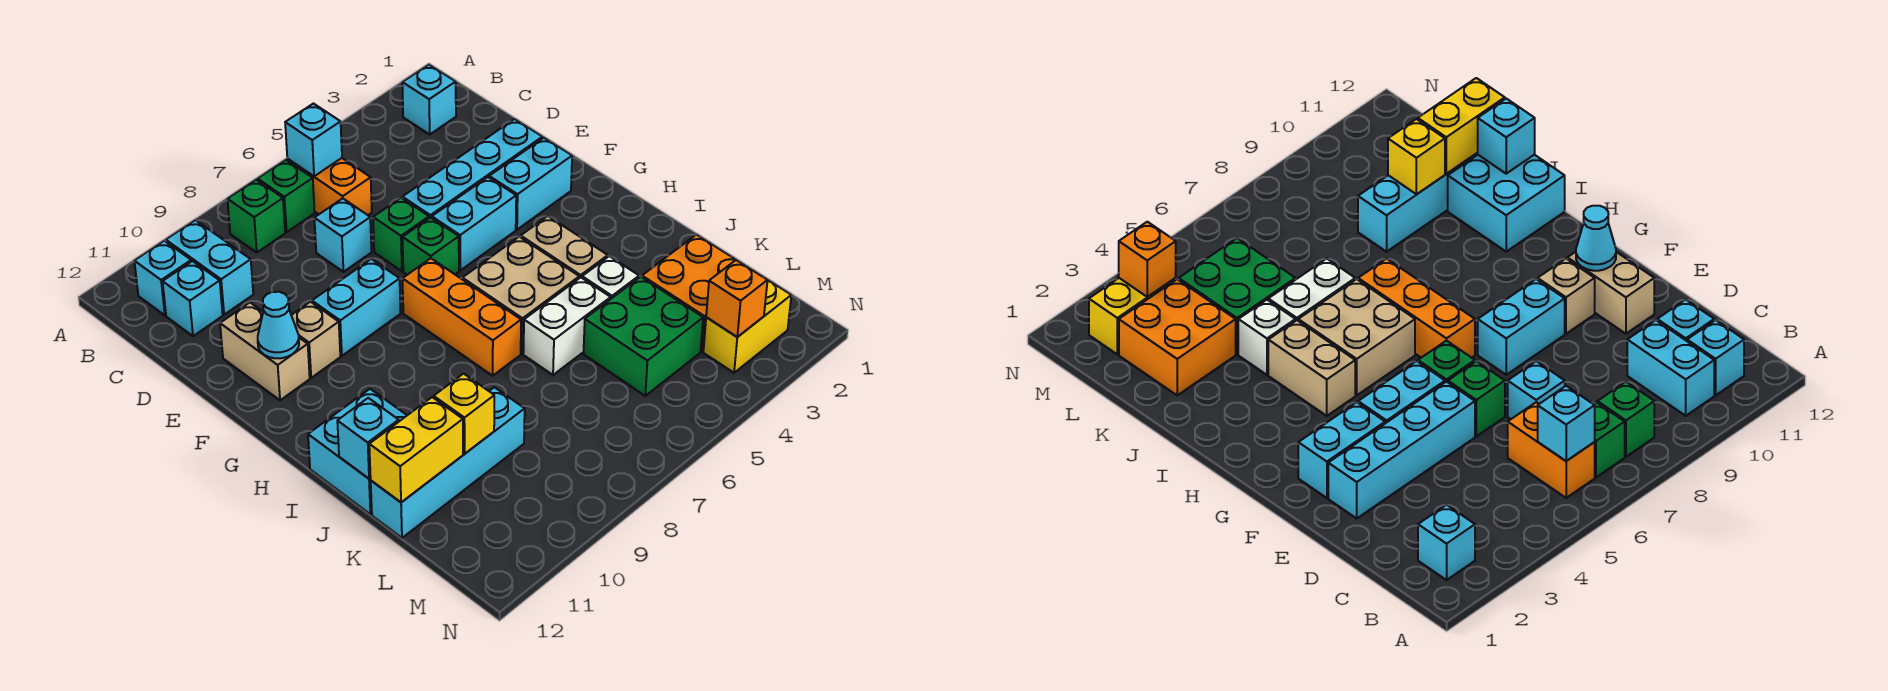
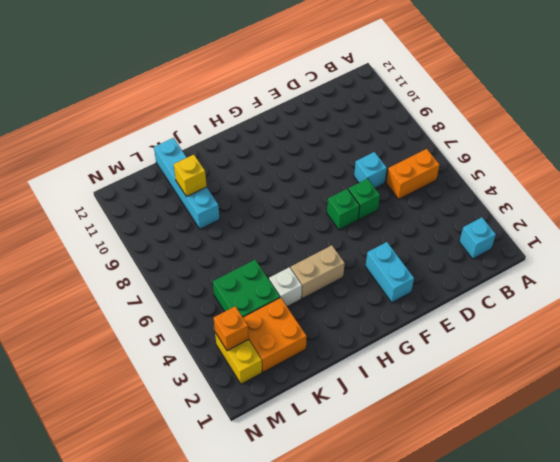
none -> green brick B7 level 1
none -> green brick B8 level 1
none -> cyan brick B10:C10 level 1
none -> cyan brick B11 level 1

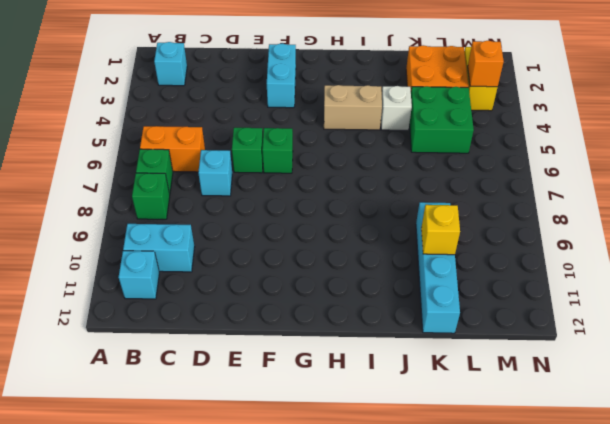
none -> cyan brick C11 level 1
none -> cyan brick E2:E5 level 1
none -> tan brick E11:F11 level 1
none -> cyan brick F4:F5 level 1

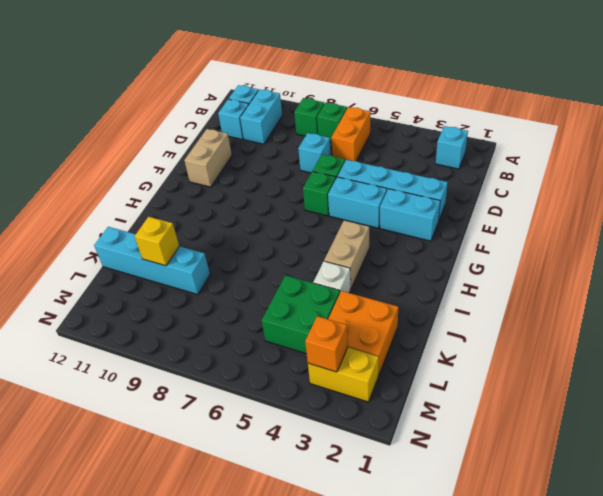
none -> cyan brick F8:F9 level 1
none -> tan brick F10 level 1
none -> orange brick G7:I7 level 1
none -> tan brick H5:I6 level 1

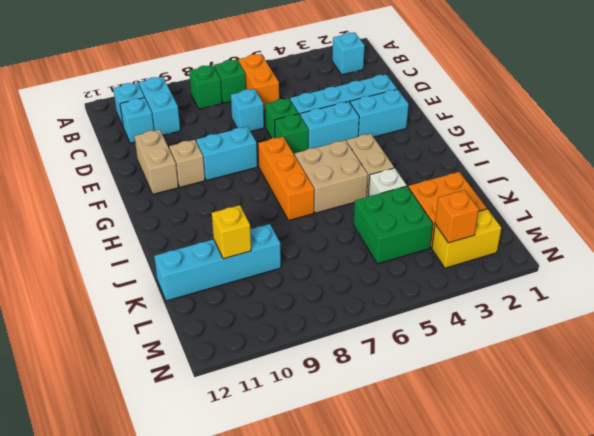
none -> cyan brick I11:J12 level 1
none -> white brick J5:J6 level 1
none -> cyan brick B6 level 2
none -> cyan cone F11 level 2

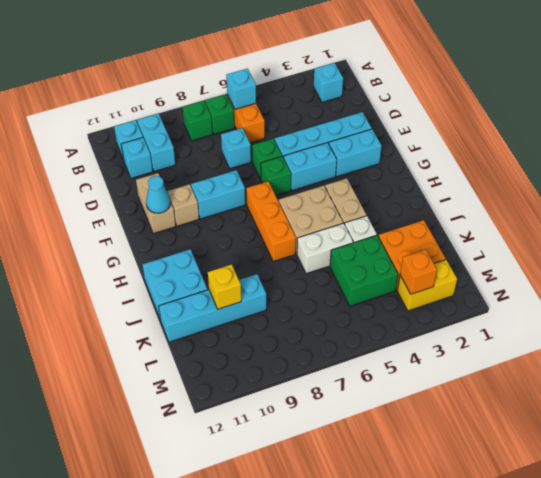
none -> cyan brick J12 level 2
none -> yellow brick K11:K12 level 2

